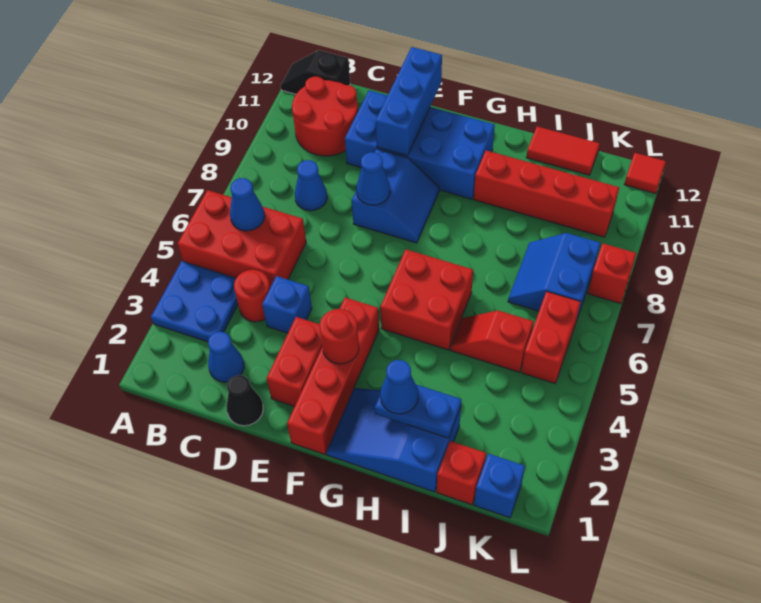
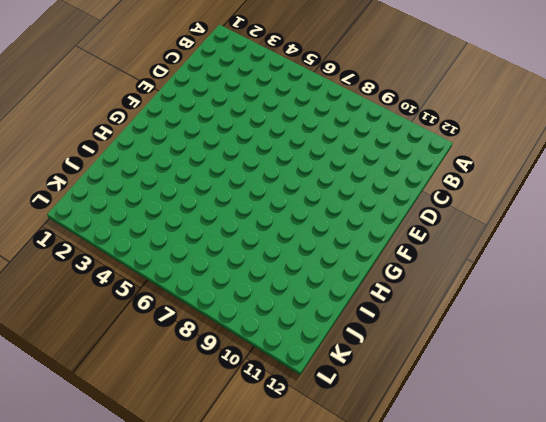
none -> blue plate A3:B4 level 1
none -> red brick A5:C6 level 1
none -> black slope A12:B12 level 1 top B
none -> red round brick B10:C11 level 1

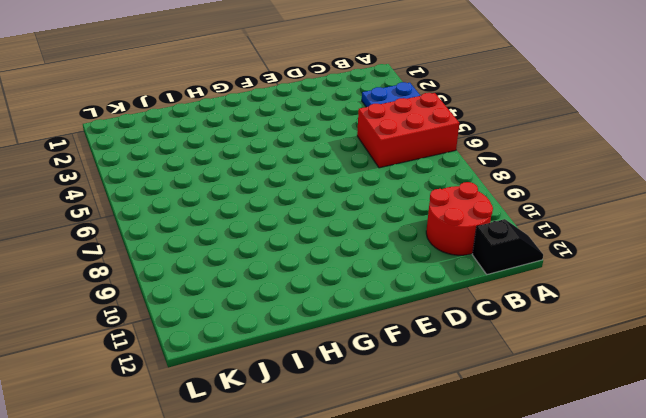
none -> blue cone C2 level 1
none -> red round brick C4 level 1
none -> blue cone C8 level 1
none -> black cone D1 level 1

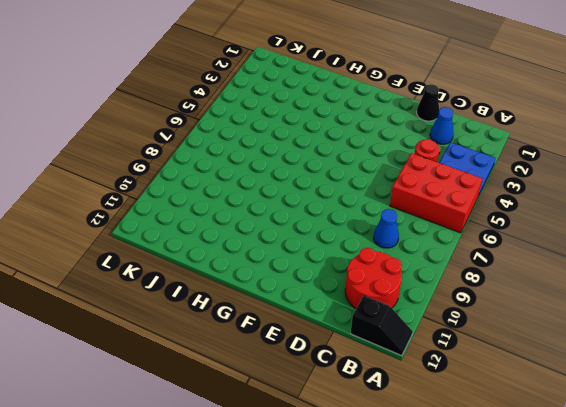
none -> blue brick D4 level 1
none -> blue brick D10:G11 level 1
none -> red brick E2:E3 level 1
none -> blue slope E8:F9 level 1 top E

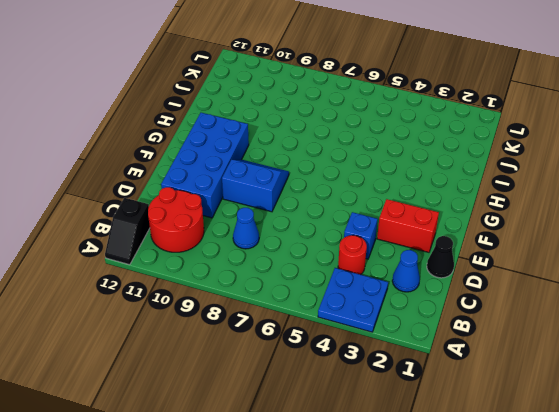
none -> red brick A5:C6 level 1
none -> red brick F1:F4 level 1
none -> blue slope G1:I2 level 1 top I
none -> red brick G5:H6 level 1

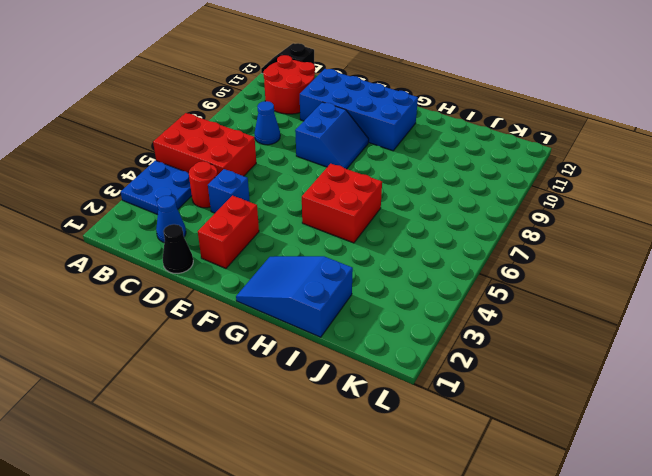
none -> red brick F1:F4 level 1
none -> red brick H10:K10 level 1
none -> red slope I5:J5 level 1 top J
none -> red tile I12:J12 level 1

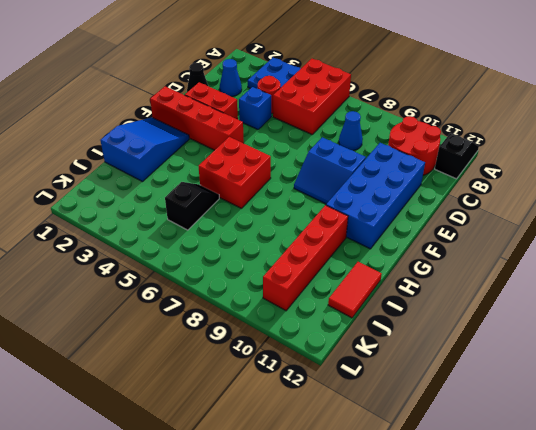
black slope I5:J5 level 1 top J -> red slope I5:J5 level 1 top J
none -> red brick J1 level 1
none -> blue slope J7:K8 level 1 top K
none -> blue brick K1 level 1
none -> red brick K5:K6 level 1

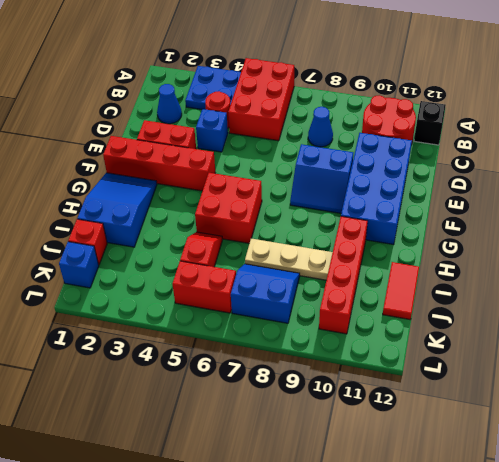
tan plate I7:I9 level 1 -> none
none -> black cone D1 level 1
none -> red brick L8 level 1
none -> red tile L12 level 1
none -> blue cone B6 level 2

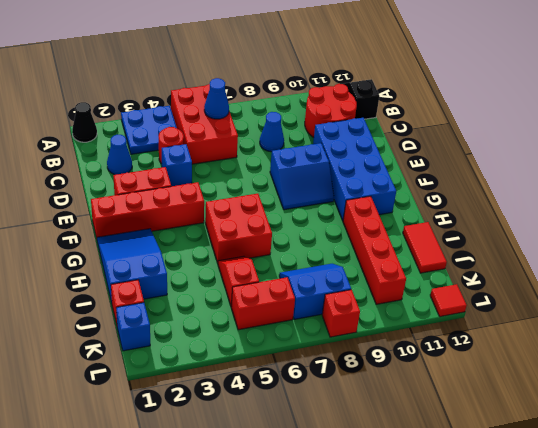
black cone A1 level 1 -> black cone D1 level 1
none -> blue cone E8 level 2
none -> blue brick E10:E12 level 2
none -> red round brick F3 level 2
none -> blue plate H2:I2 level 2

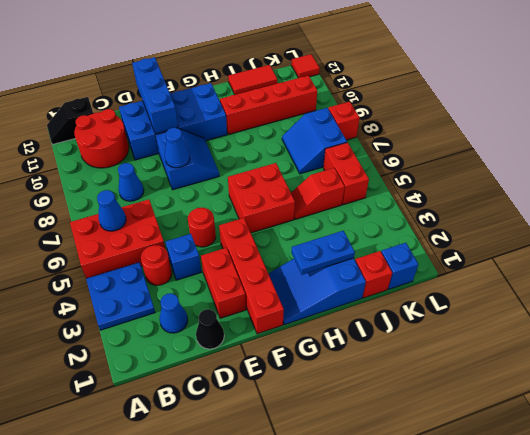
red round brick E5 level 1 -> red round brick F3 level 2
none -> blue cone H2 level 3

